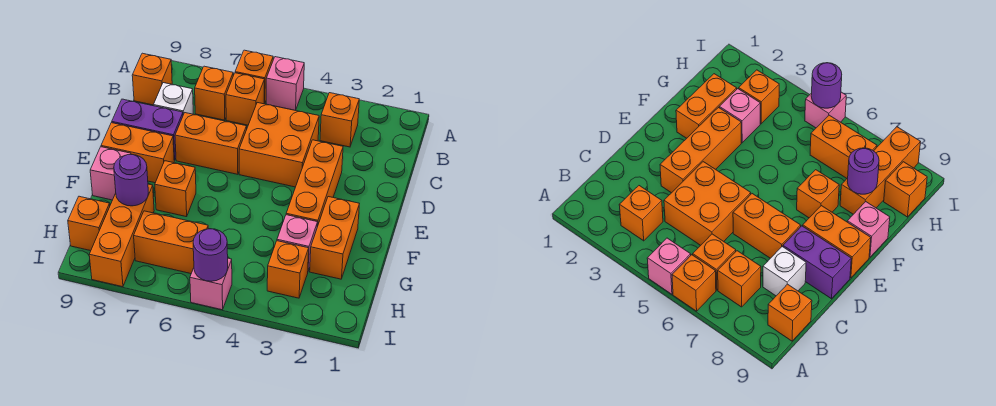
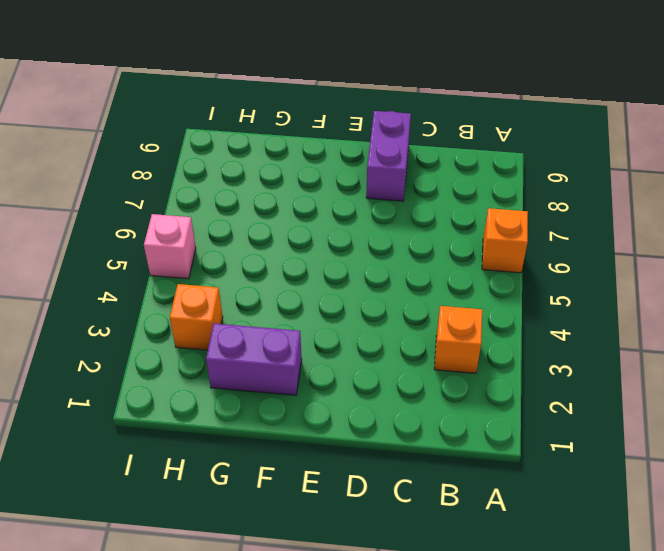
purple brick F2:G2 level 1 -> orange brick F2:G2 level 1
none -> pink brick A5 level 1
none -> orange brick B6 level 1
none -> orange brick B7 level 1

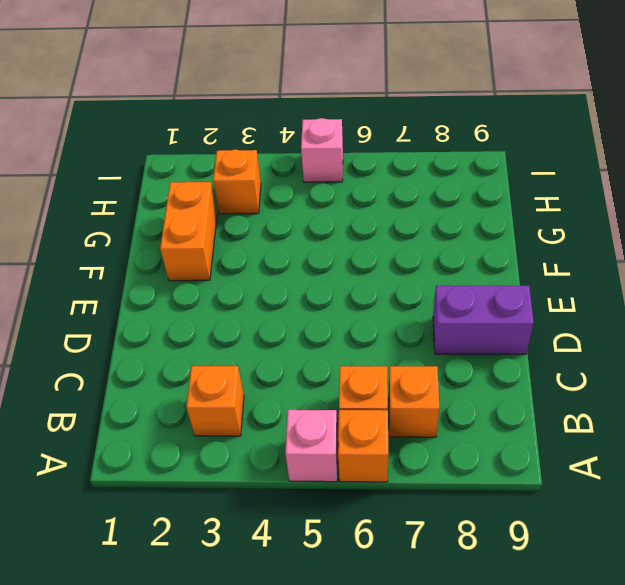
none -> orange brick B9 level 1
none -> orange brick C4:D5 level 1
none -> white brick C8 level 1

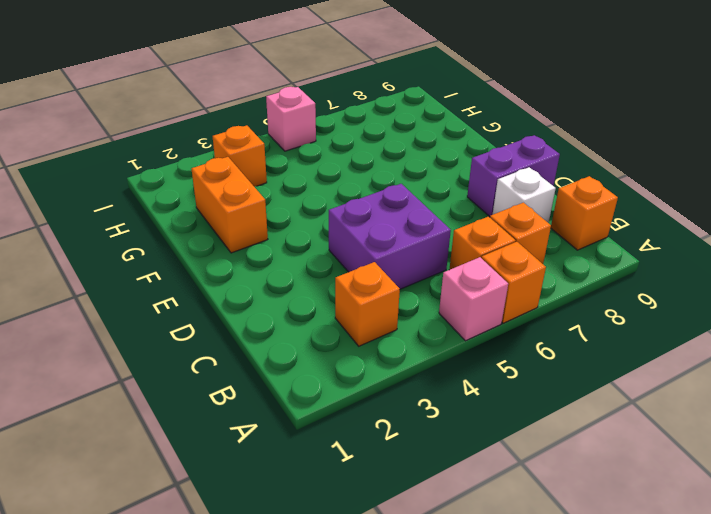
purple brick C4:D5 level 1 -> orange brick C4:D5 level 1
none -> orange brick D3:F3 level 1
none -> orange brick D6:D7 level 1
none -> orange brick E8:E9 level 1

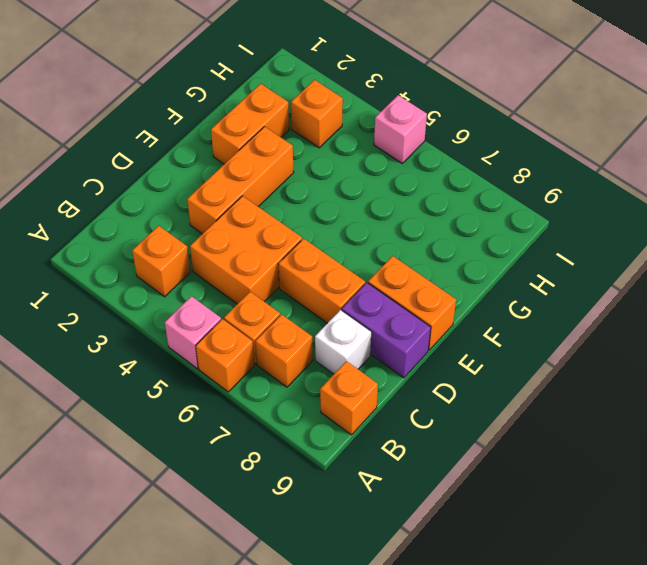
none -> orange brick F7 level 1
none -> pink brick F9 level 1
none -> pink brick G3 level 1

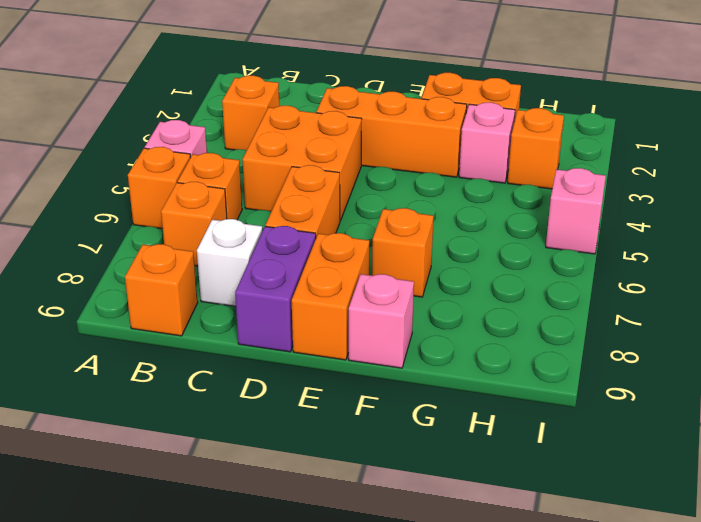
none -> orange brick G8:I8 level 1
none -> orange brick H6:H7 level 1
none -> orange brick H9 level 1

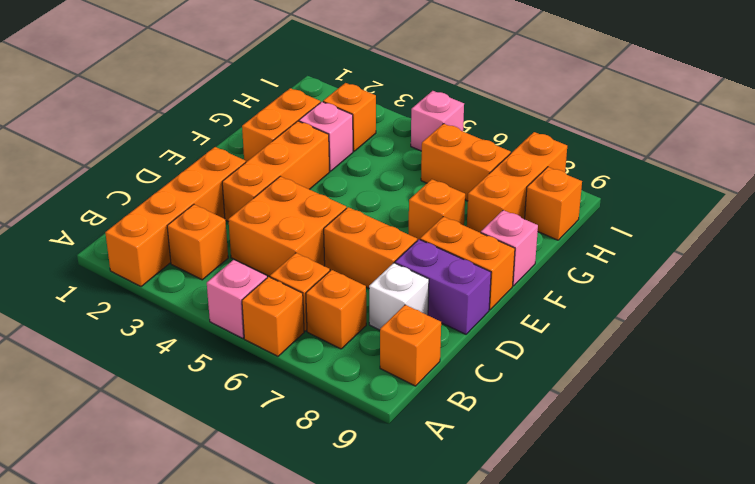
orange brick A2:D2 level 1 -> none
none -> purple round brick G8 level 2
none -> purple round brick I5 level 2

